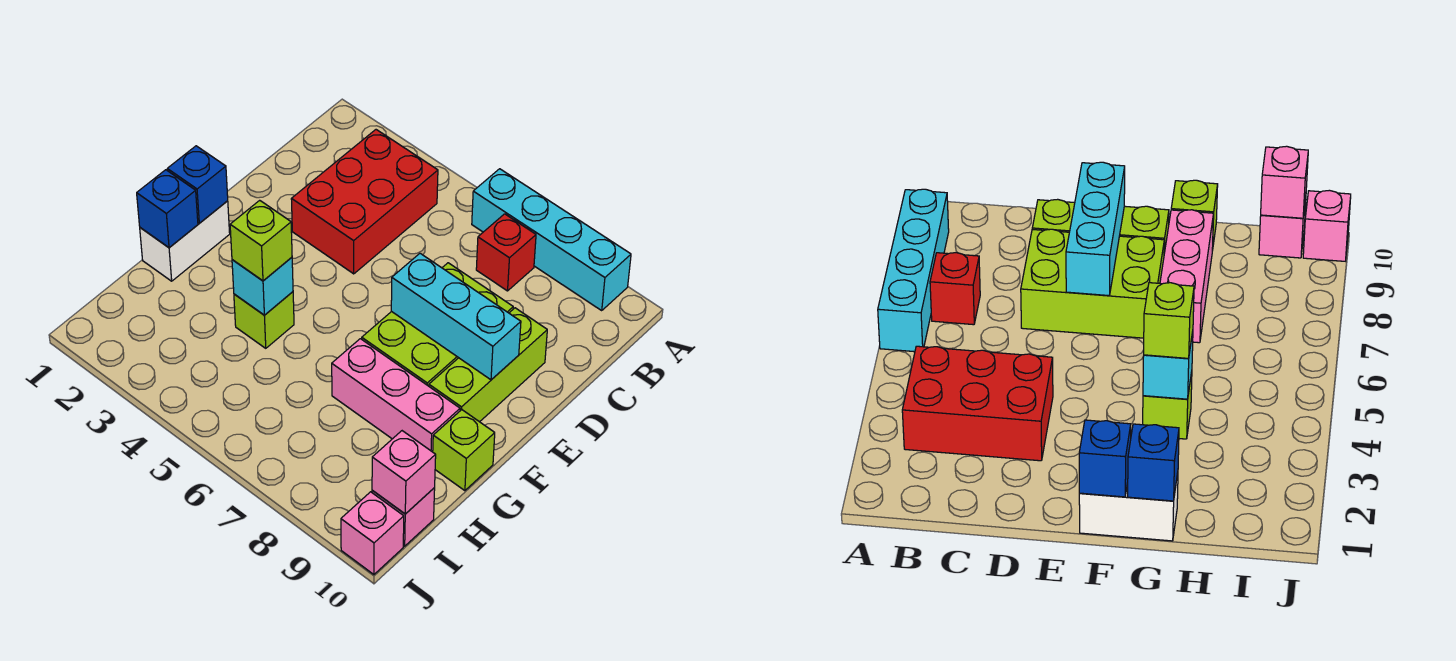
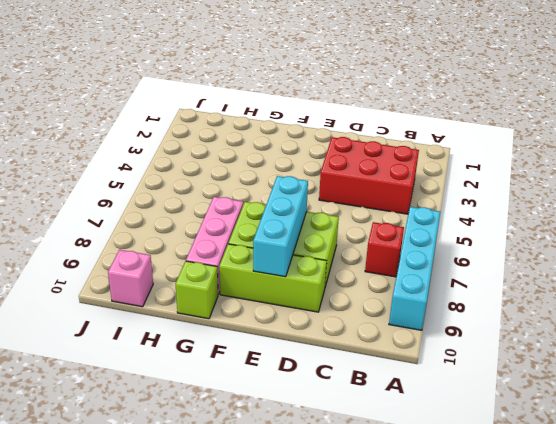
none -> white brick F1:G1 level 1
none -> lime brick G4 level 1
none -> pink brick J10 level 1

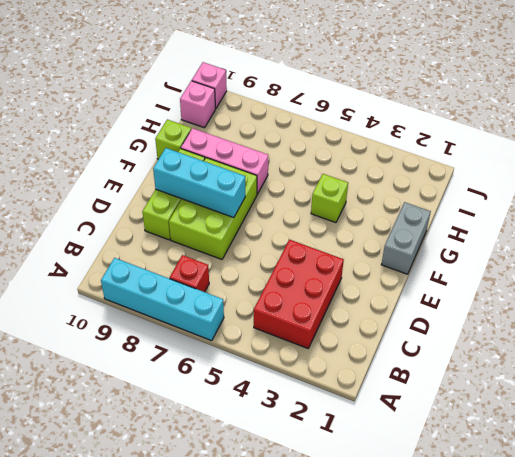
grey brick F1:G1 level 1 -> white brick F1:G1 level 1
none -> blue brick F1 level 2
none -> blue brick G1 level 2
none -> cyan brick G4 level 2

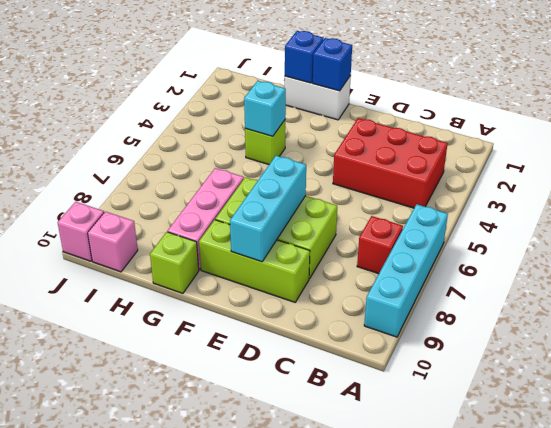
none -> pink brick I10 level 2
none -> lime brick G4 level 3

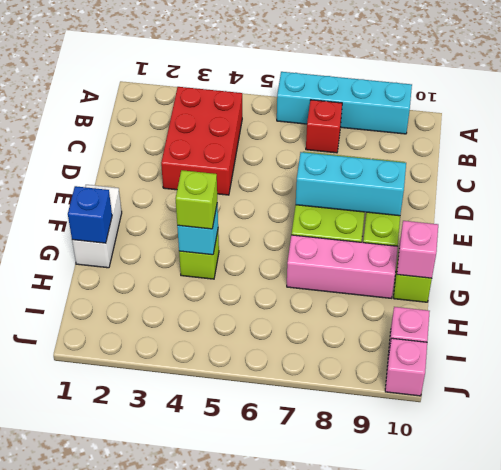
pink brick G10 level 2 -> pink brick I10 level 2
none -> blue brick F1 level 2

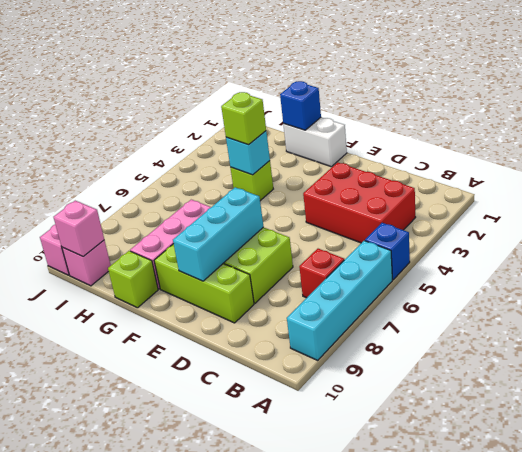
blue brick A5 level 1 -> blue brick F1 level 2

